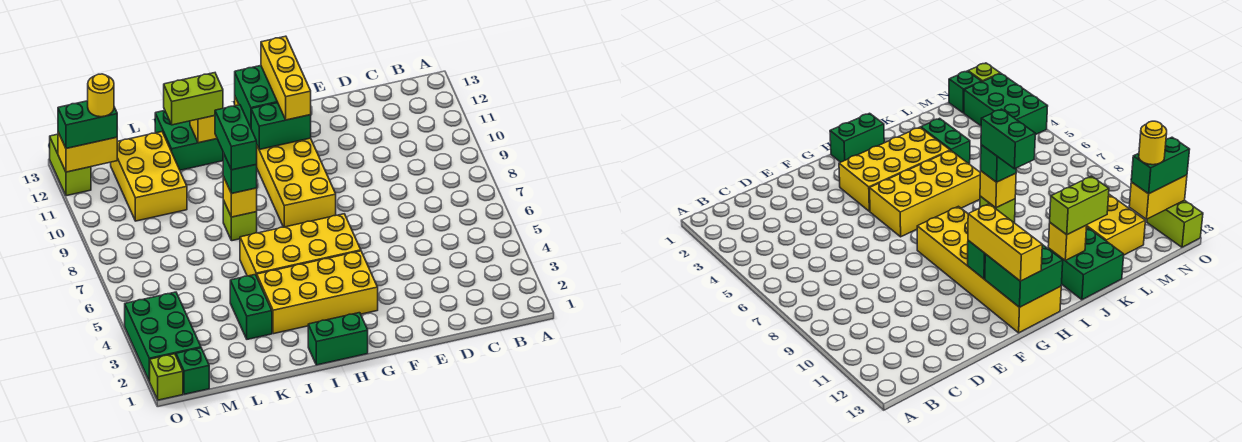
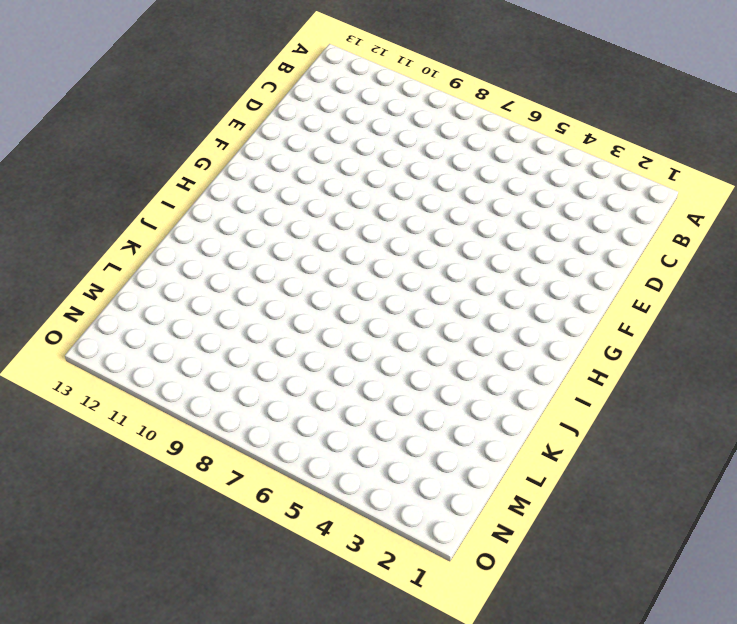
none -> yellow brick G3:J4 level 1
none -> yellow brick G5:J6 level 1
none -> yellow brick G8:H13 level 1

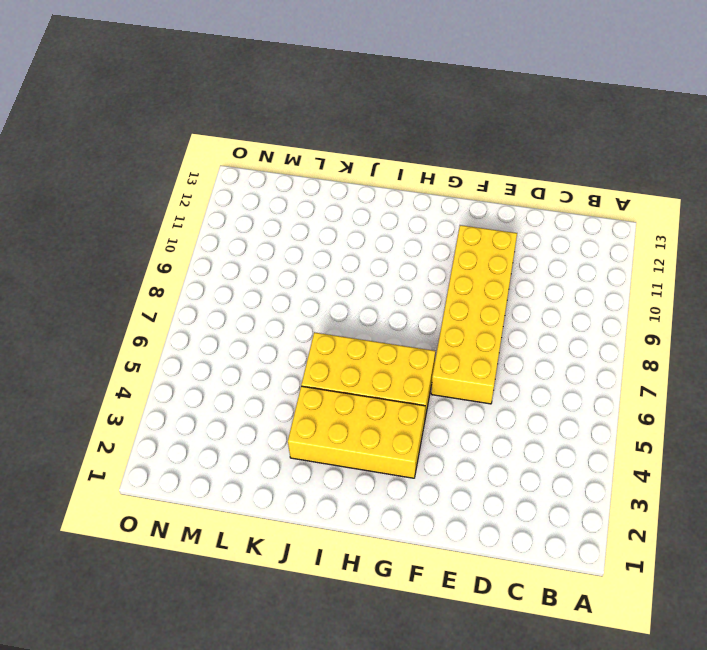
yellow brick E6:F11 level 1 -> yellow brick G8:H13 level 1
none -> green brick H1:I1 level 1
none -> lime brick J8 level 1
none -> green brick J12:K13 level 1

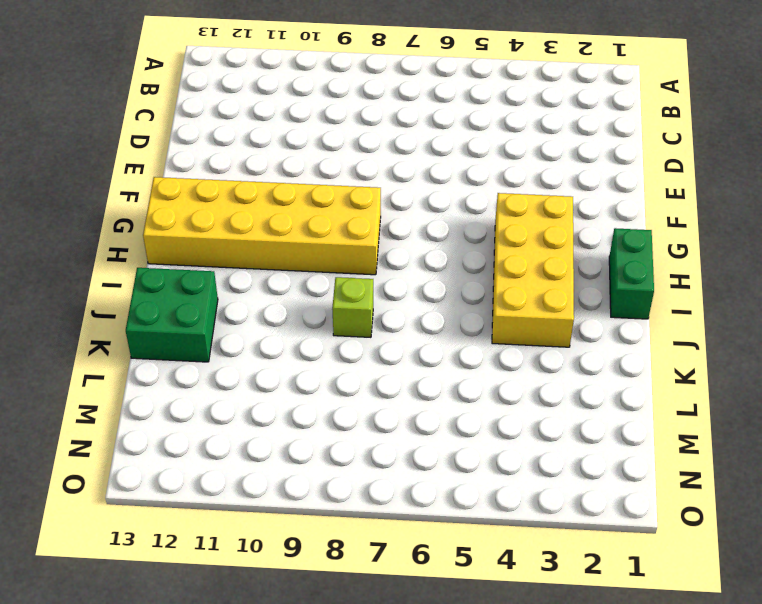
none -> yellow brick G5:J6 level 1
none -> green brick K3:K4 level 1
none -> yellow brick L10:M12 level 1

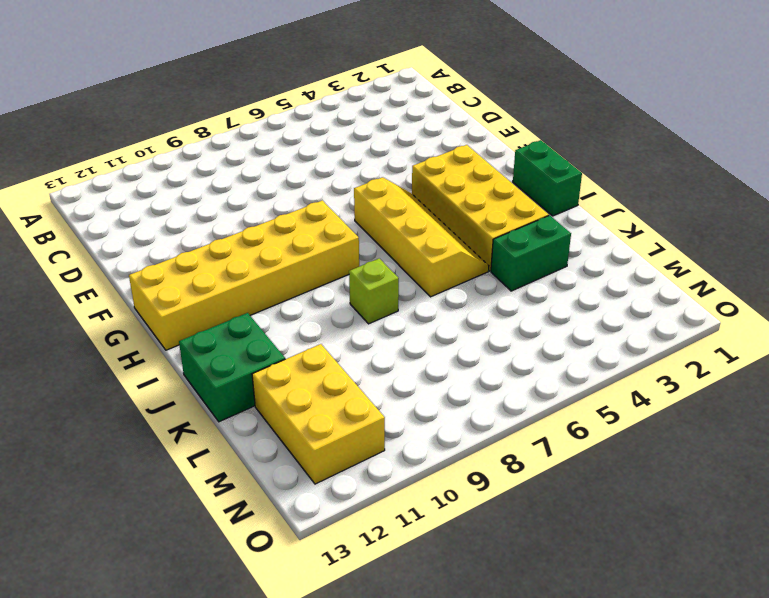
yellow slope G5:J6 level 1 top 6 -> yellow brick G5:J6 level 1
yellow brick L11:N12 level 1 -> yellow brick L10:M12 level 1
none -> green brick N1 level 1
none -> green brick N2:O4 level 1
none -> lime brick O1 level 1

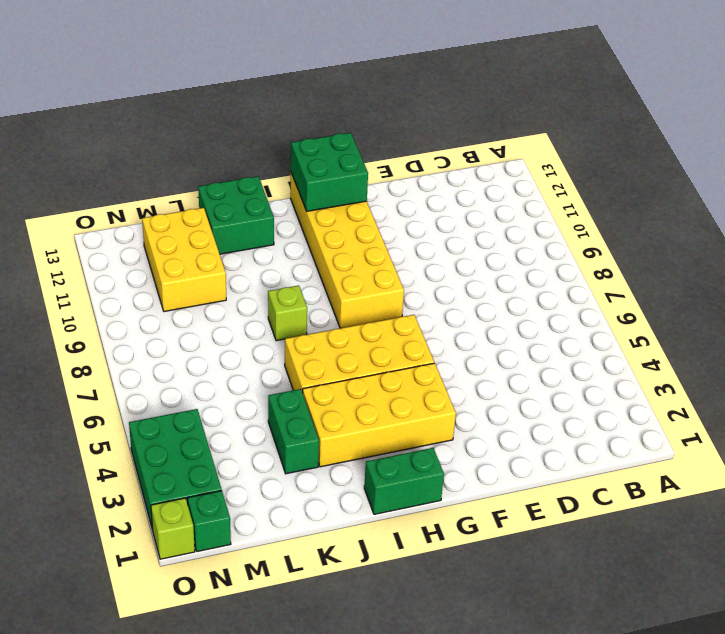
none -> lime brick O12:O13 level 1
none -> green brick G11:H11 level 2
none -> yellow brick J8 level 2

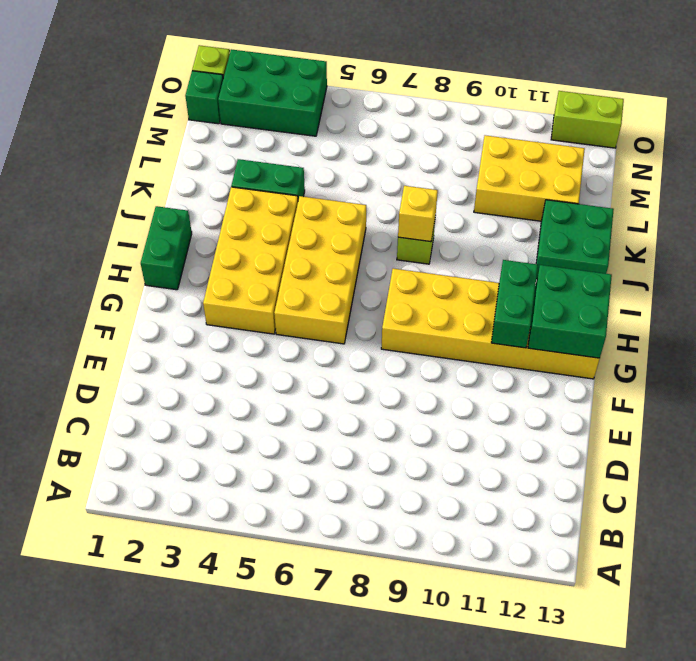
none -> yellow brick J12 level 2
none -> yellow brick N12:O12 level 2
none -> yellow brick G11:G13 level 3

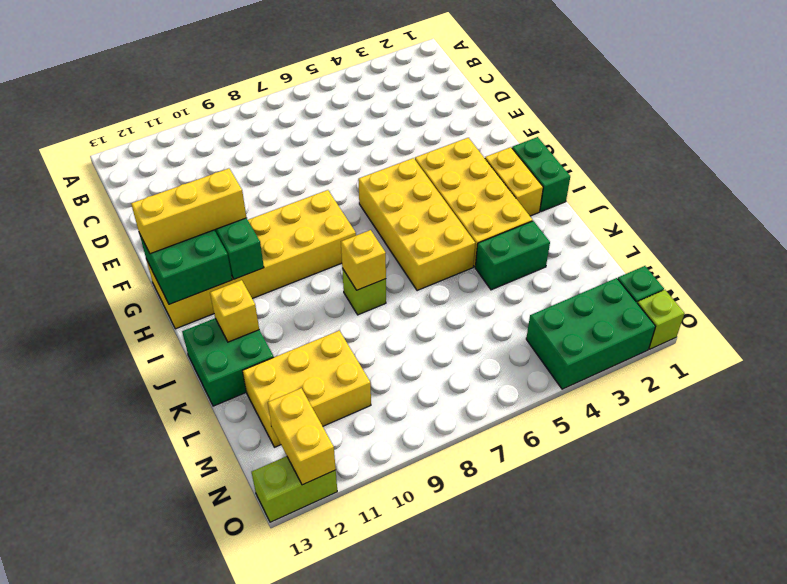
yellow brick H2:I2 level 1 -> none
none -> green brick J8 level 3
none -> lime brick J12:K12 level 3
none -> green brick N12:O12 level 3

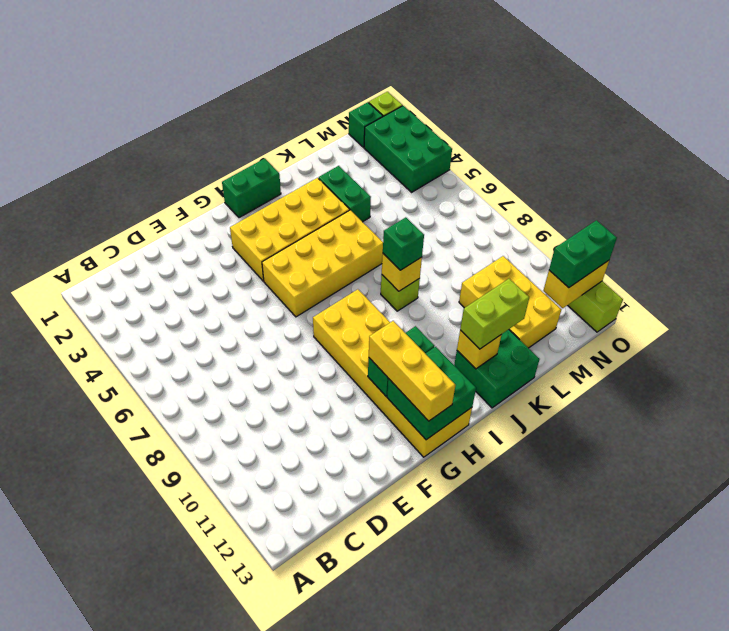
none -> green brick J8:J9 level 4
none -> yellow round brick N12 level 4

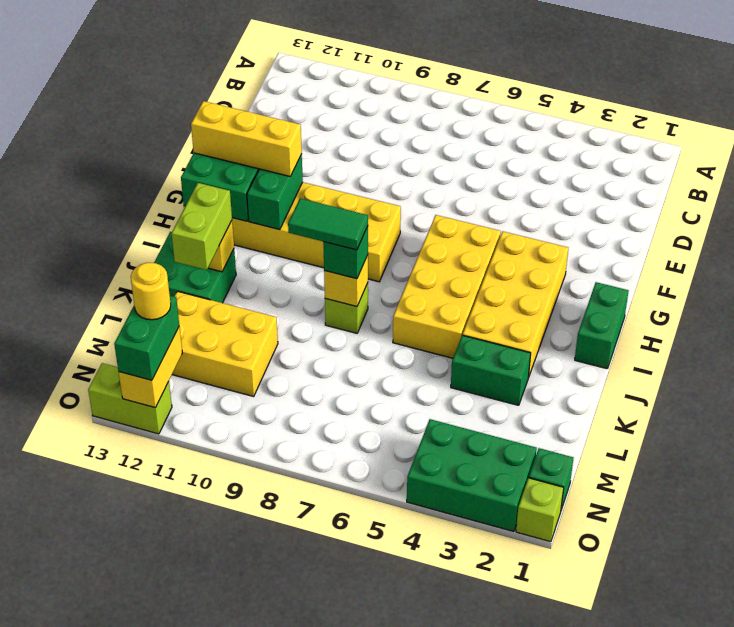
green tile J8:J9 level 4 -> green brick J8:J9 level 4

